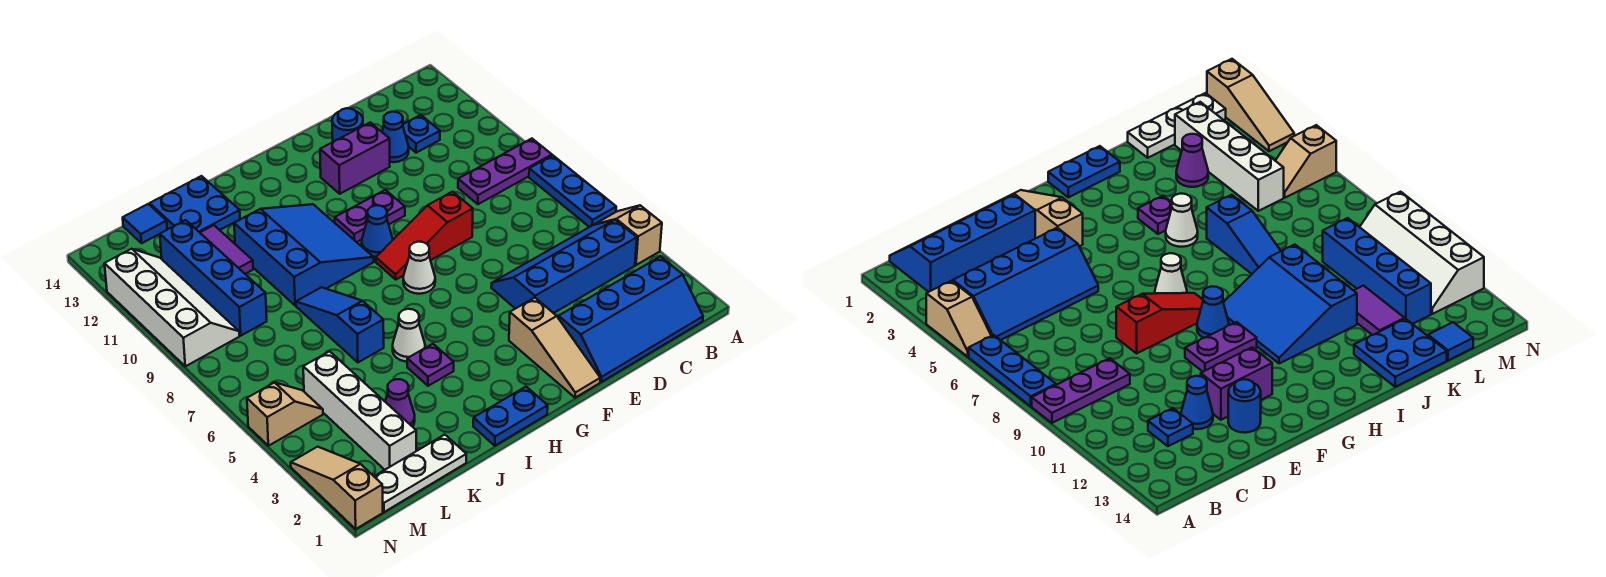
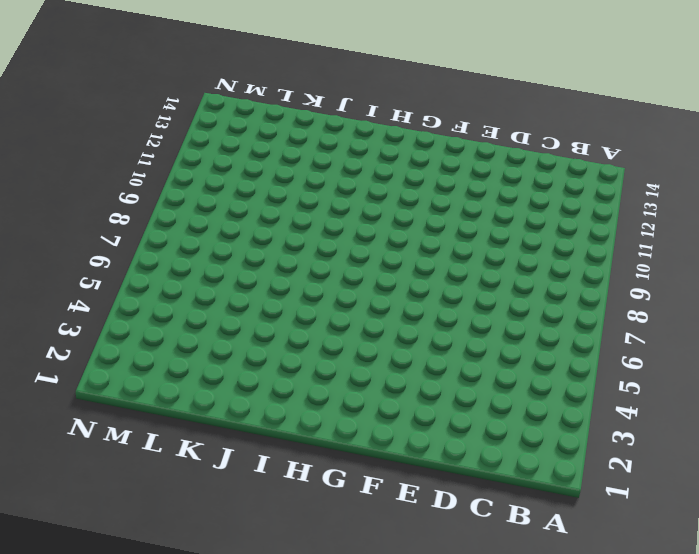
none -> tan slope A4:A5 level 1 top 4
none -> blue plate A6:A8 level 1
none -> purple plate A9:C9 level 1

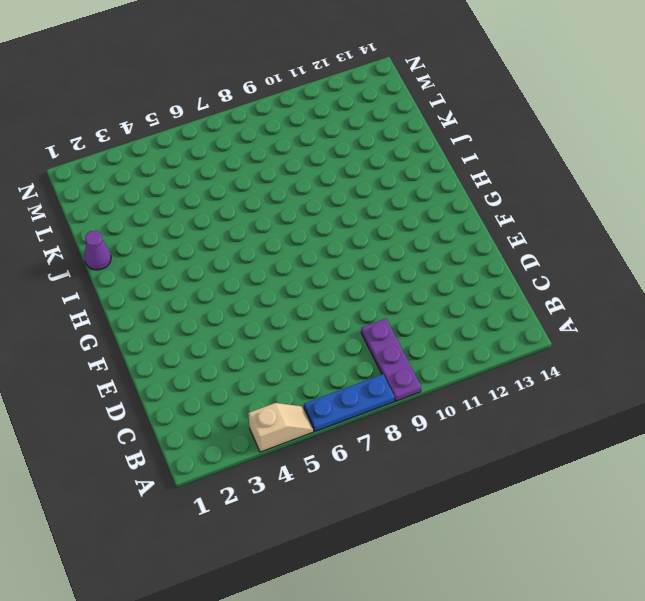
purple cone J1 level 1 -> purple cone K3 level 1
none -> blue slope B1:E2 level 1 top 2
none -> blue slope B4:E5 level 1 top 4
none -> blue plate C12 level 1

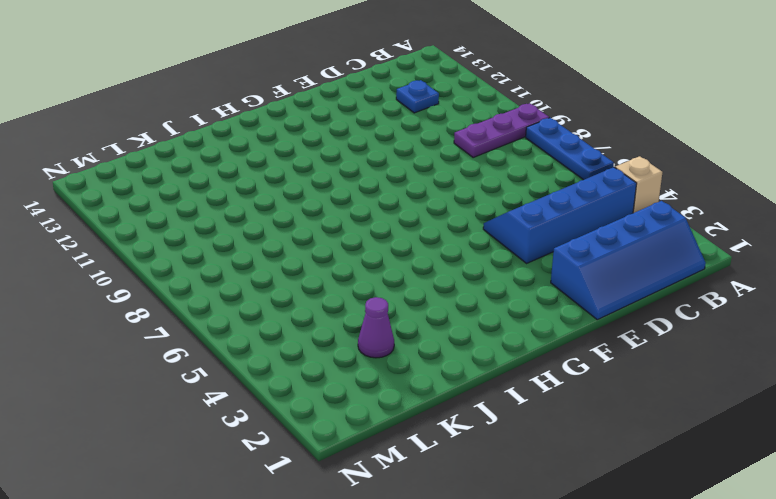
none -> blue cone D12 level 1
none -> red slope E8:G8 level 1 top E
none -> purple brick E12:F12 level 1

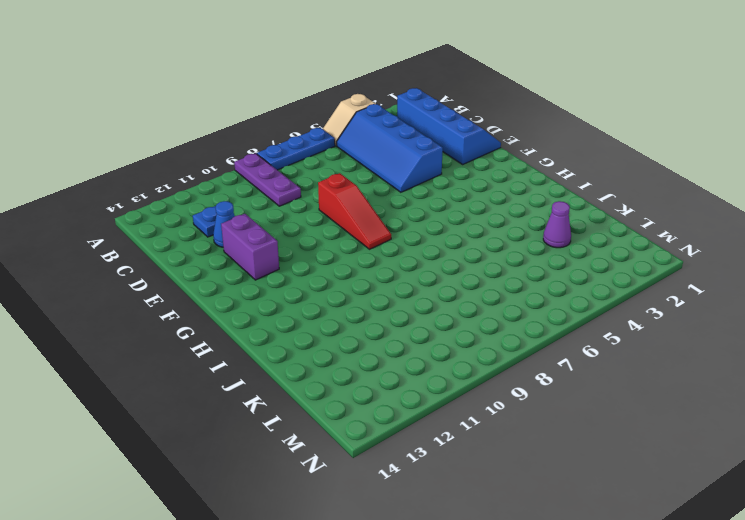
none -> blue round brick E13 level 1
none -> tan slope F1:F3 level 1 top 3
none -> purple plate F10:G10 level 1

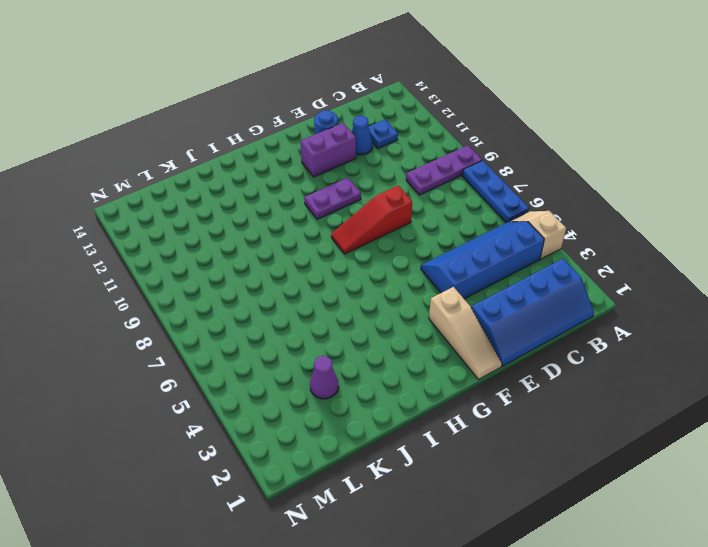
none -> white cone G7 level 1
none -> blue cone G9 level 1
none -> blue plate H1:I1 level 1

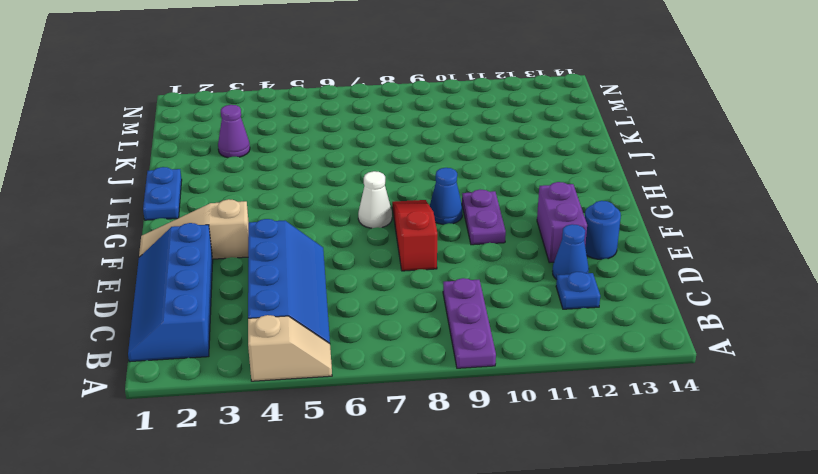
none -> blue plate A6:A8 level 1
none -> blue slope H9:J11 level 1 top J
none -> purple plate I4 level 1

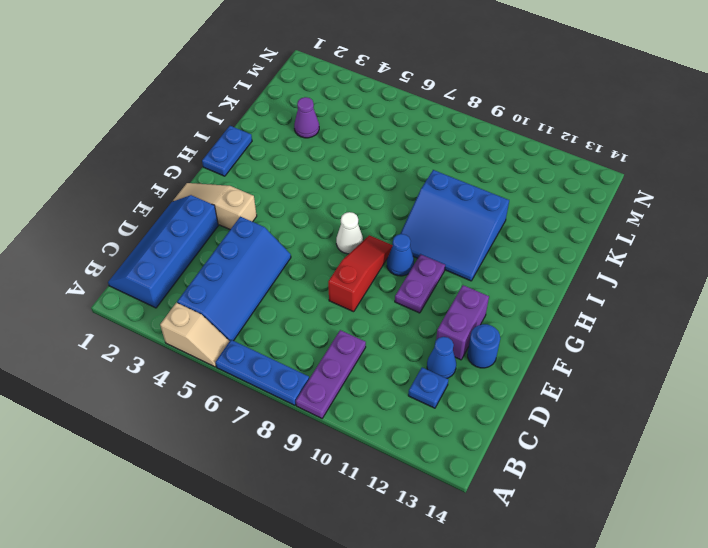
none -> purple plate I4 level 1
none -> white cone I5 level 1
none -> blue slope J6:J8 level 1 top 6

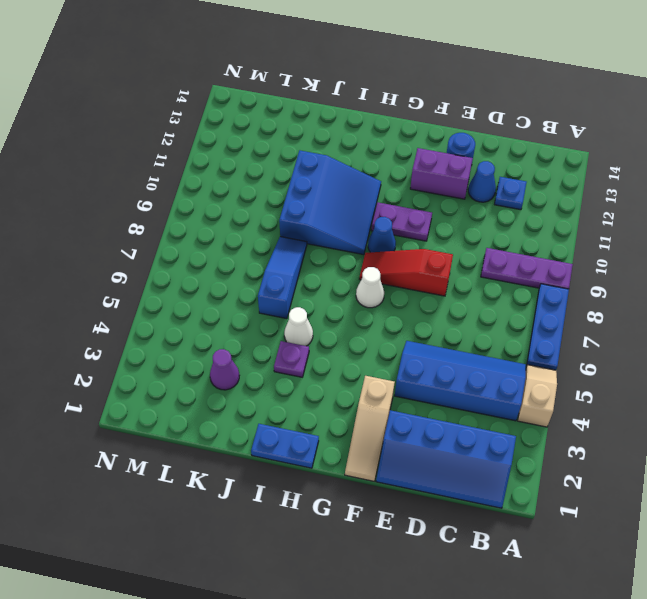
none -> blue plate J13:K14 level 1
none -> white plate K1:M1 level 1
none -> purple tile K11:K12 level 1

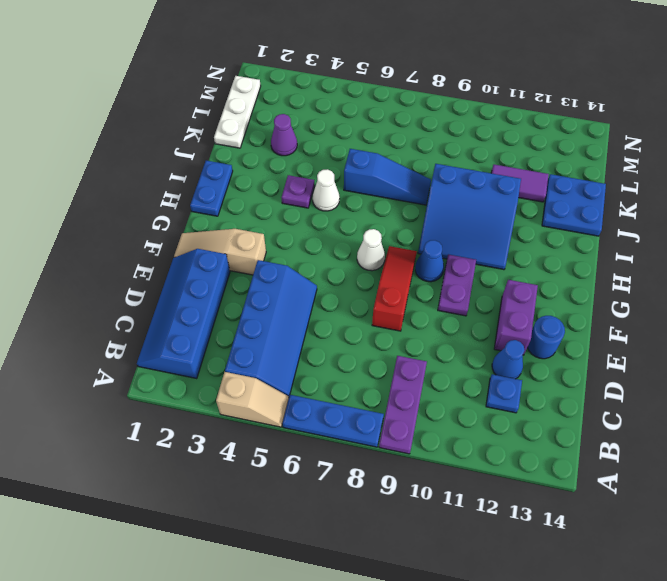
none -> white brick L2:L5 level 1
none -> blue brick L9:L12 level 1
none -> blue tile L14 level 1

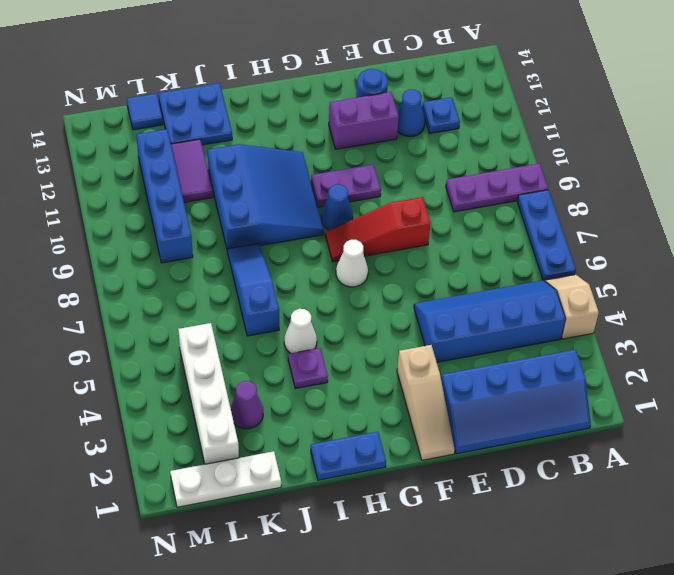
none -> tan slope M5:N5 level 1 top N
none -> white slope M9:N12 level 1 top N
none -> tan slope N1:N3 level 1 top 1

